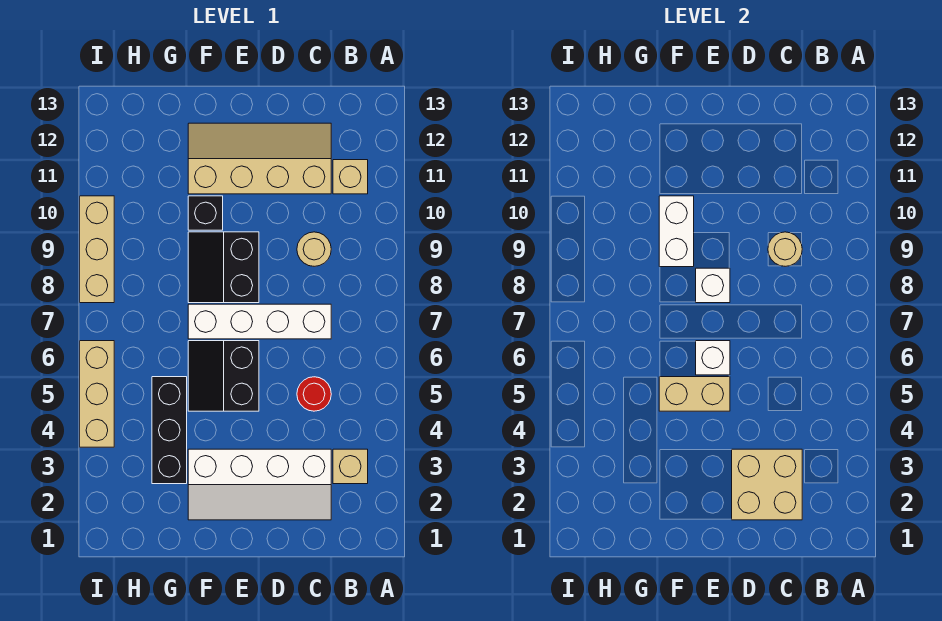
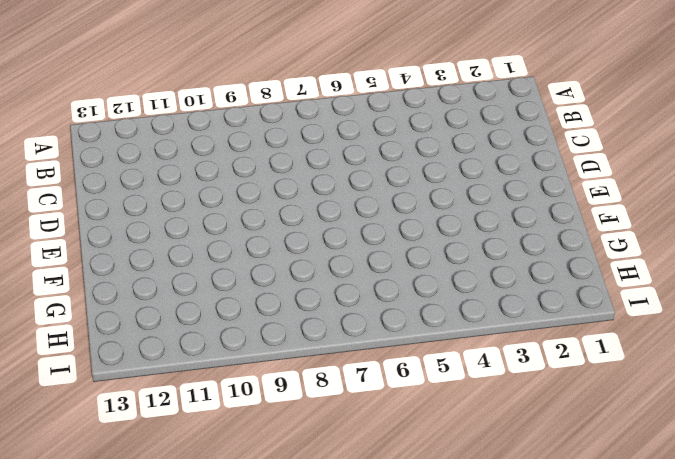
none -> tan brick B3 level 1
none -> tan brick B11 level 1
none -> white slope C2:F3 level 1 top 3

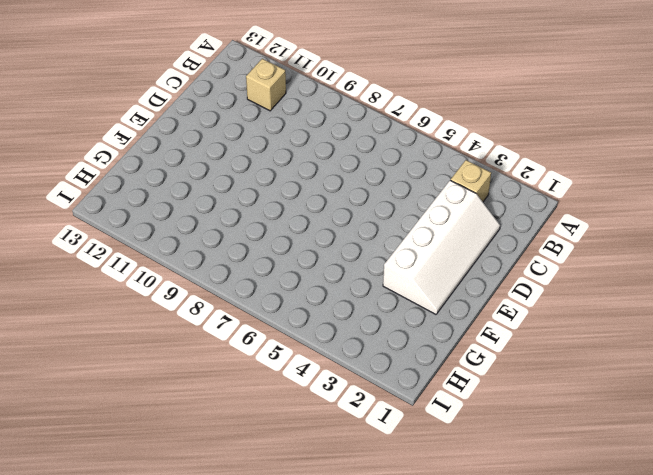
none -> red round brick C5 level 1
none -> white brick C7:F7 level 1
none -> tan round brick C9 level 1

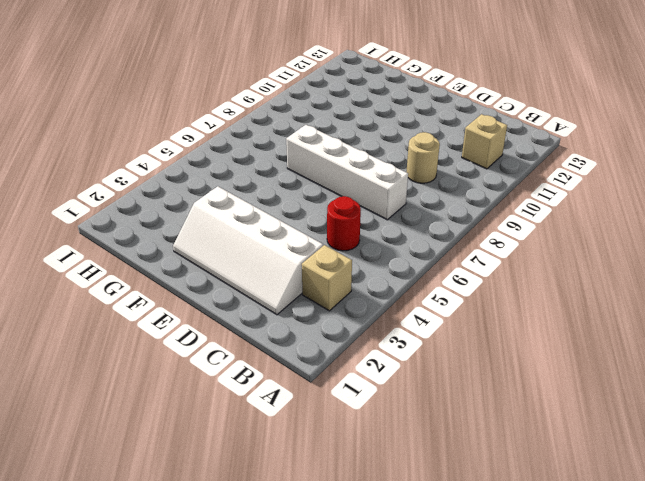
none -> tan slope C11:F12 level 1 top 11
none -> black slope E5:F6 level 1 top E
none -> black slope E8:F9 level 1 top E

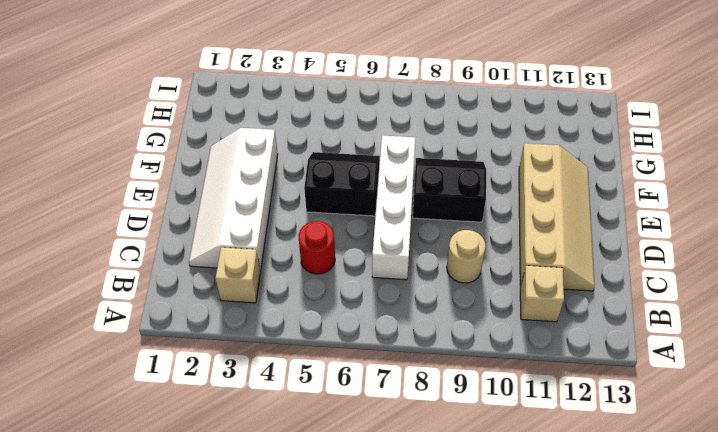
none -> black brick F10 level 1
none -> black brick G3:G5 level 1
none -> tan brick I4:I6 level 1

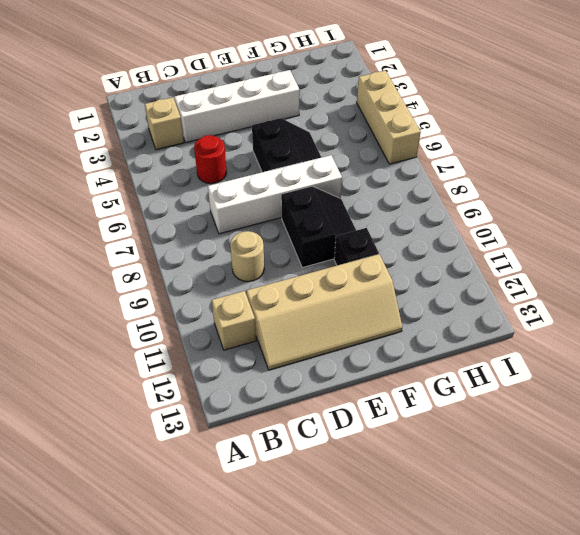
none -> black brick G3:G5 level 1
none -> tan brick I8:I10 level 1
none -> tan brick C2:D3 level 2

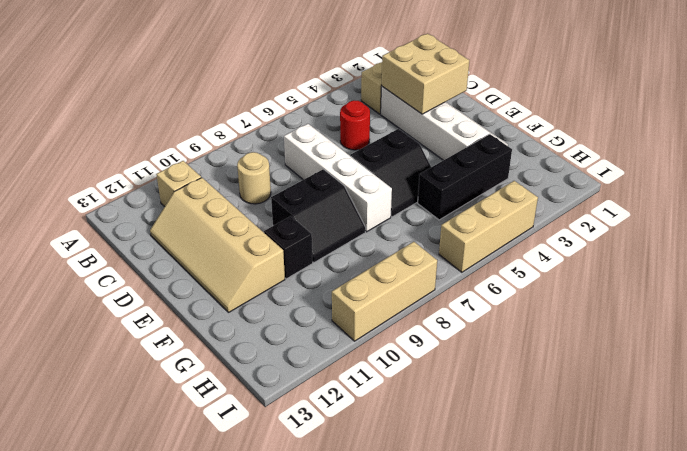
none -> tan round brick C9 level 2
none -> tan brick E5:F5 level 2
none -> white brick E6 level 2

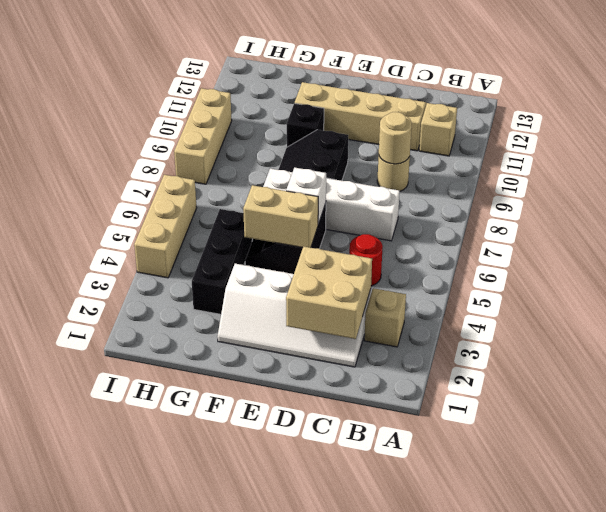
none -> white brick E8 level 2
none -> white brick F9:F10 level 2

